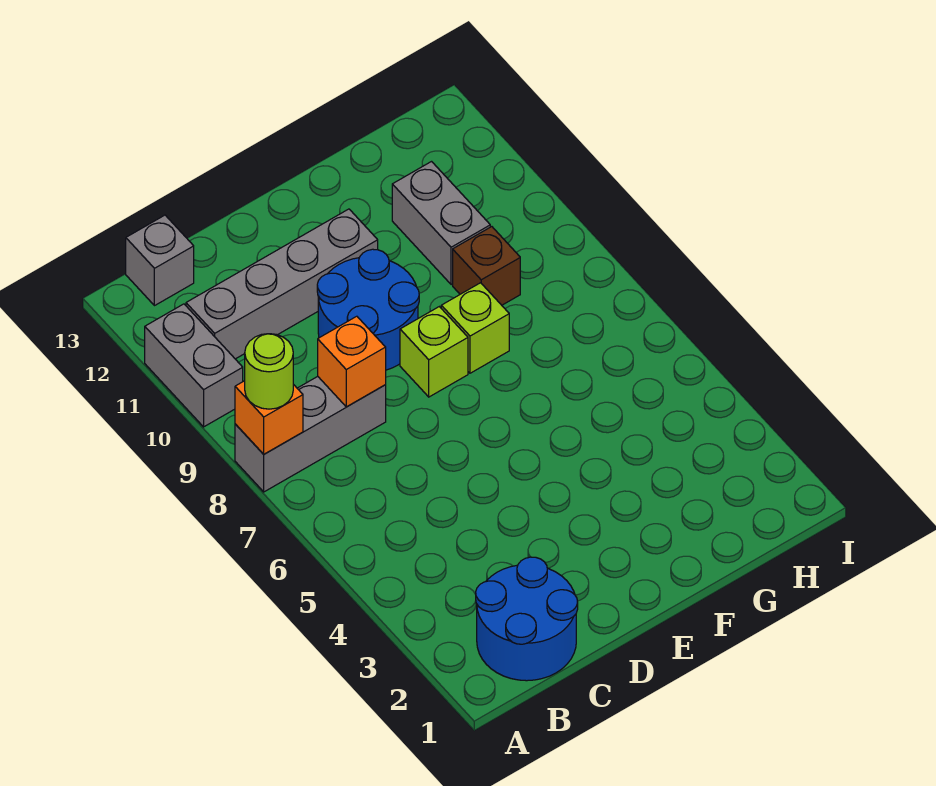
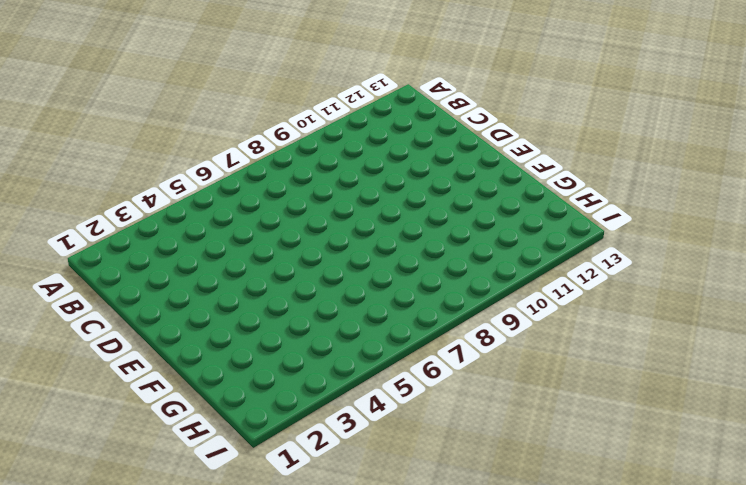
none -> grey brick A8:C8 level 1
none -> grey brick A10:A11 level 1
none -> blue round brick B1:C2 level 1

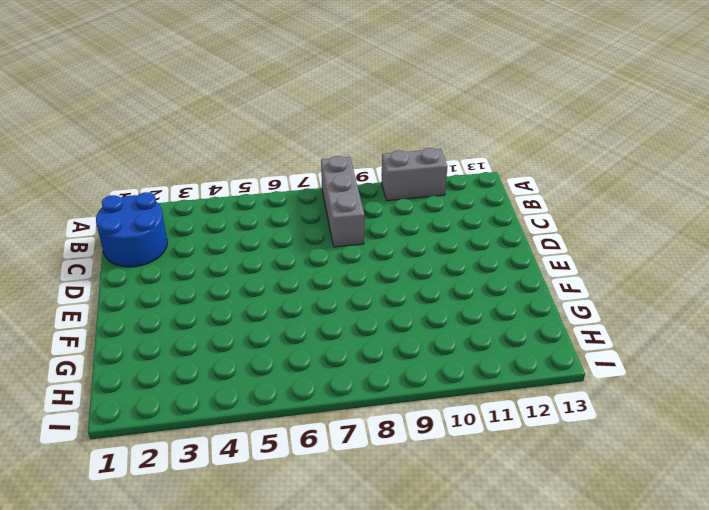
none -> grey brick B11:E11 level 1
none -> grey brick B13 level 1
none -> blue round brick D9:E10 level 1

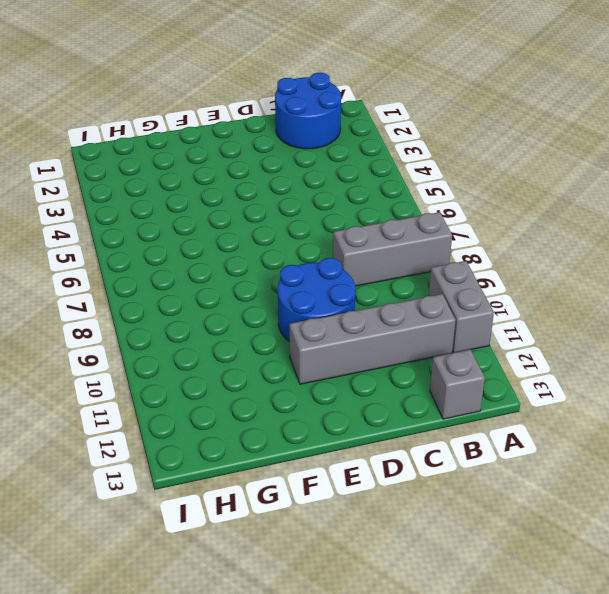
none -> lime brick E8 level 1
none -> lime brick F8 level 1
none -> brown brick G9 level 1

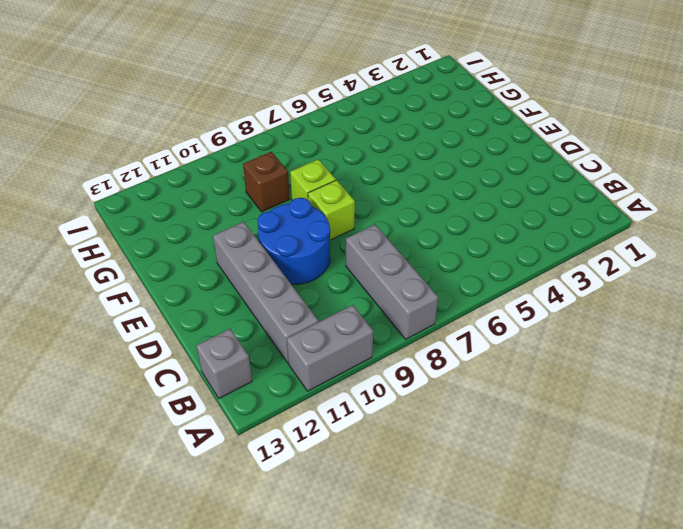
none -> blue round brick B1:C2 level 1
none -> grey brick G10:G11 level 1
none -> orange brick A8 level 2

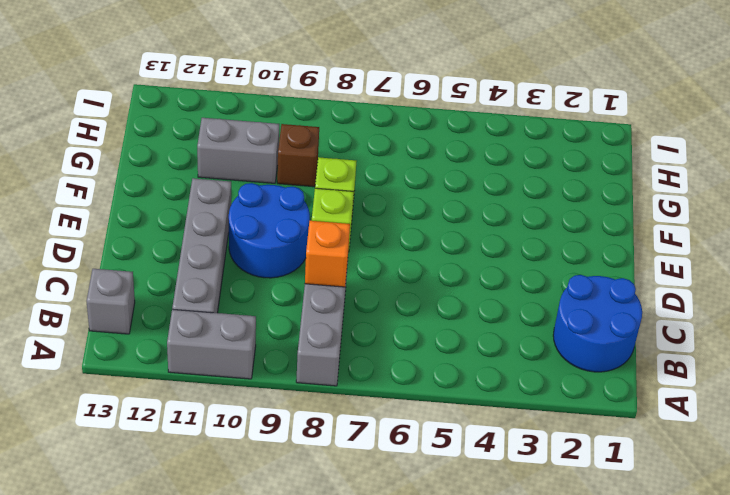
none -> orange brick A8 level 2
none -> lime round brick A8 level 3

